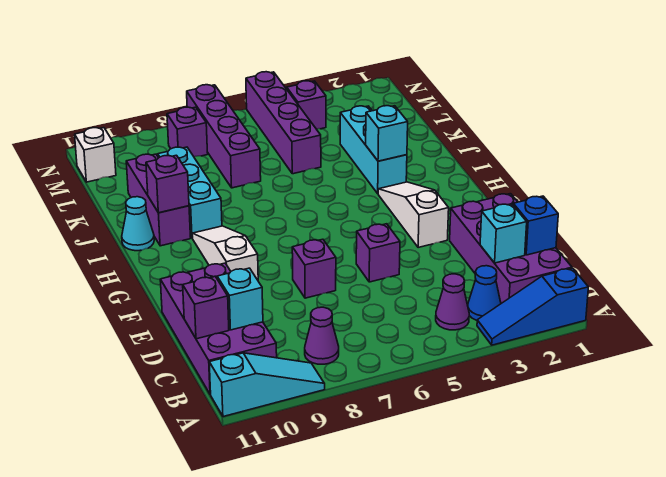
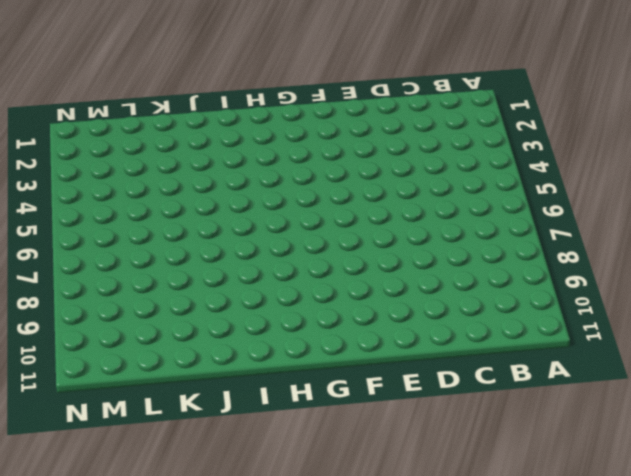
none -> blue slope A1:A3 level 1 top 1
none -> cyan slope A9:A11 level 1 top 11
none -> purple brick B1:E2 level 1

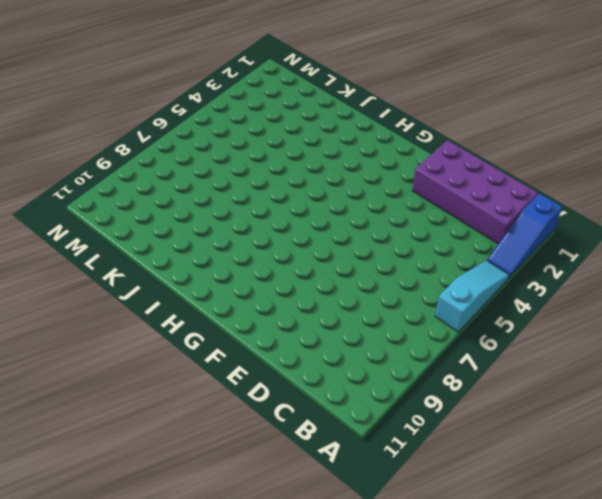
cyan slope A4:A6 level 1 top 6 -> cyan slope A9:A11 level 1 top 11
none -> blue cone B3 level 1
none -> purple cone B4 level 1
none -> purple cone B8 level 1

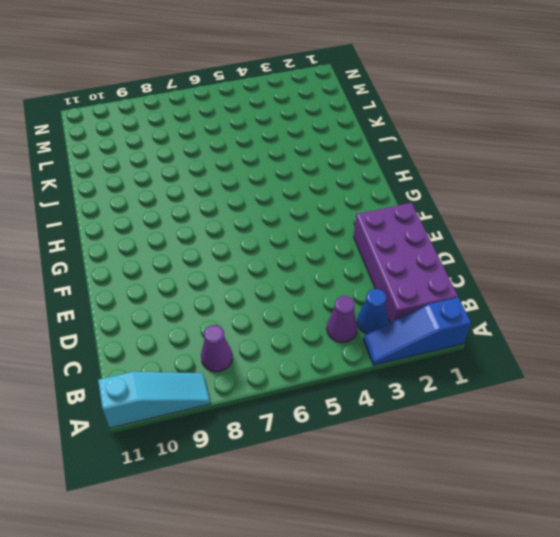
none -> purple brick B10:E11 level 1
none -> purple brick E5 level 1
none -> purple brick E7 level 1

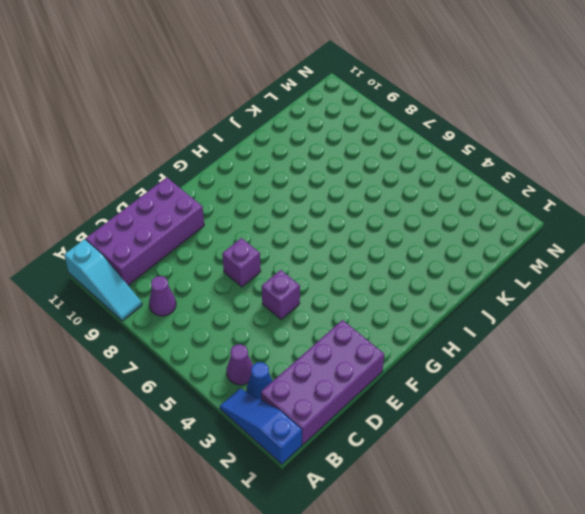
none -> white slope F3:H3 level 1 top F
none -> white slope F9:H9 level 1 top F
none -> cyan brick I3:K3 level 1

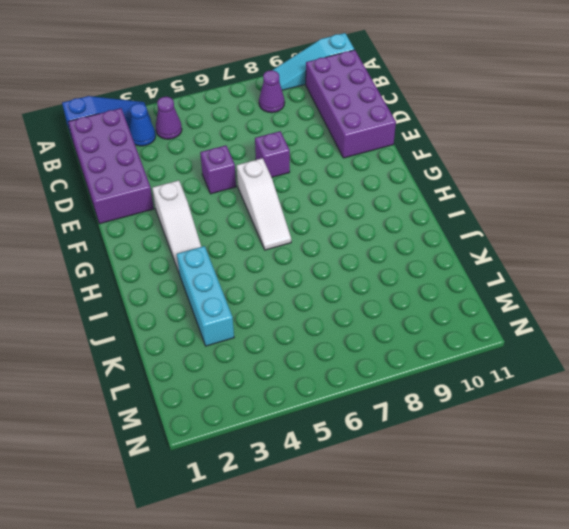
white slope F6:H6 level 1 top F -> white slope F9:H9 level 1 top F
none -> cyan brick I9:K9 level 1
none -> purple brick I10:K10 level 1
none -> cyan cone I11 level 1

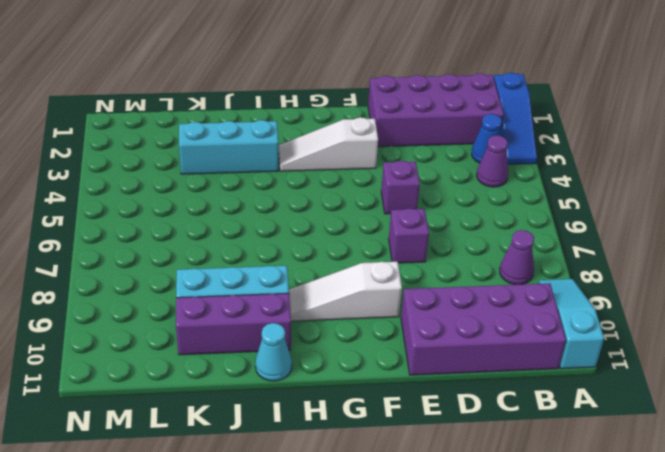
none -> purple brick K5:N5 level 1
none -> purple brick K7:N7 level 1
none -> purple brick M4 level 1

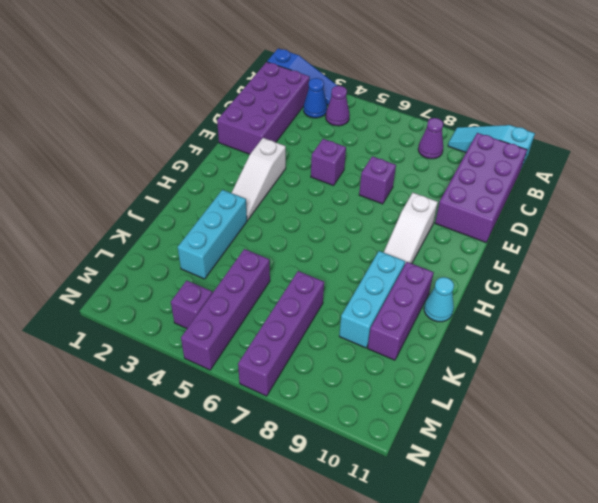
none -> purple brick M8 level 1
none -> white brick M11 level 1
none -> blue brick C1 level 2

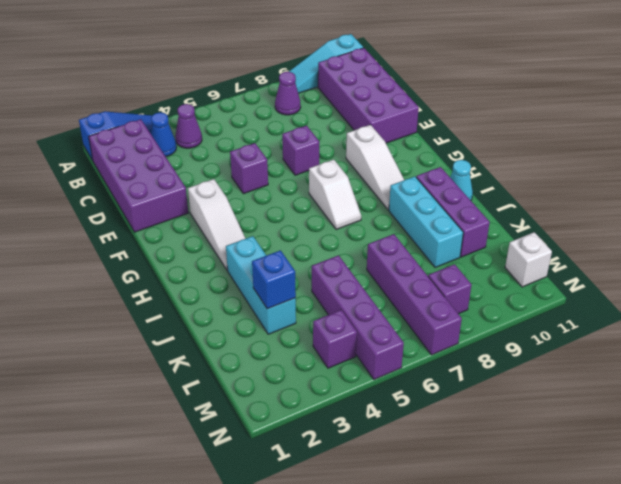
white slope G7:H7 level 1 top G -> none
blue brick K3 level 2 -> blue brick C1 level 2
none -> cyan brick C2 level 2
none -> cyan brick C10 level 2
none -> purple brick C11 level 2

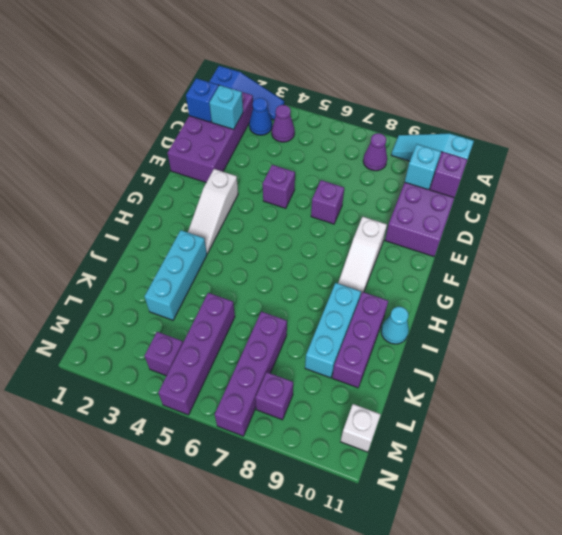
none -> cyan brick I3 level 2
none -> purple brick I10 level 2

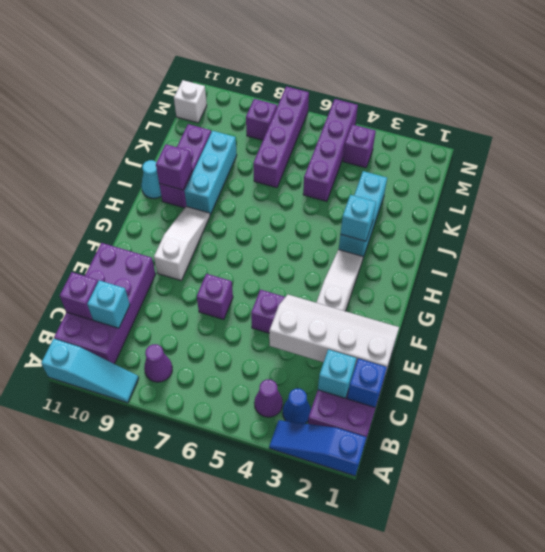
white slope D1:E4 level 2 top D -> none

